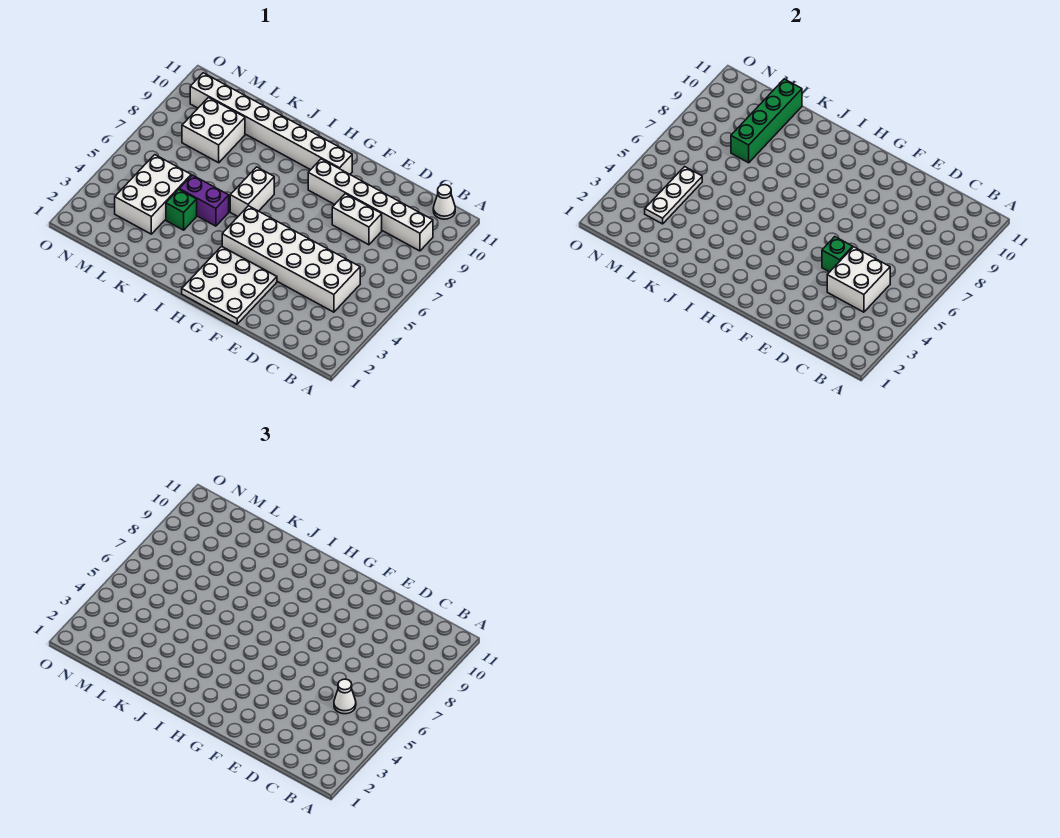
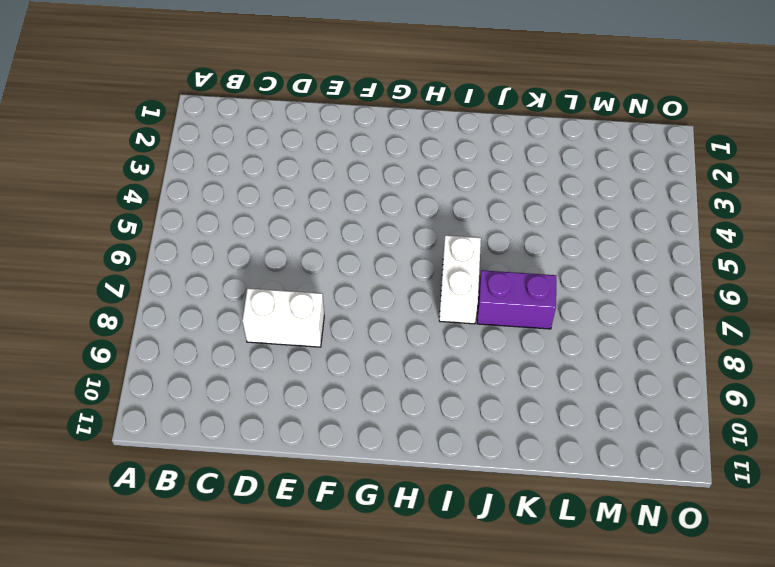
purple brick J7:K7 level 1 -> purple brick J5:K5 level 1
none -> white brick B9:G9 level 1
none -> white cone B11 level 1
none -> white brick C4:H5 level 1

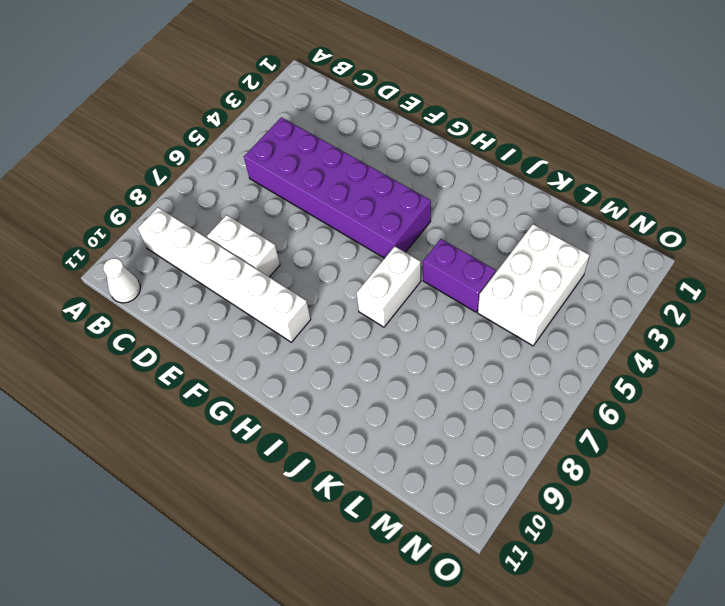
purple brick C4:H5 level 1 -> white brick C4:H5 level 1
none -> white plate F1:H3 level 1
none -> white brick G10:N10 level 1
none -> green brick K4 level 1

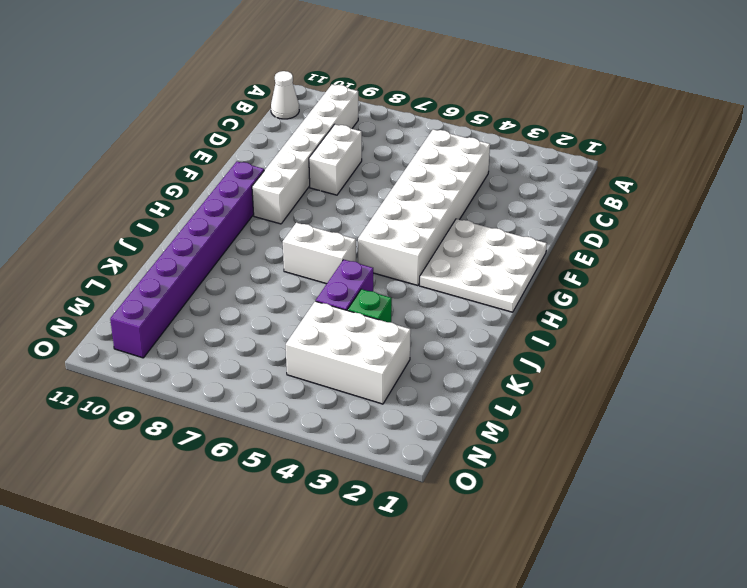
purple brick G10:N10 level 1 -> white brick G10:N10 level 1
none -> white brick L8:M9 level 1
none -> white brick C4:D5 level 2
none -> green brick E5 level 2

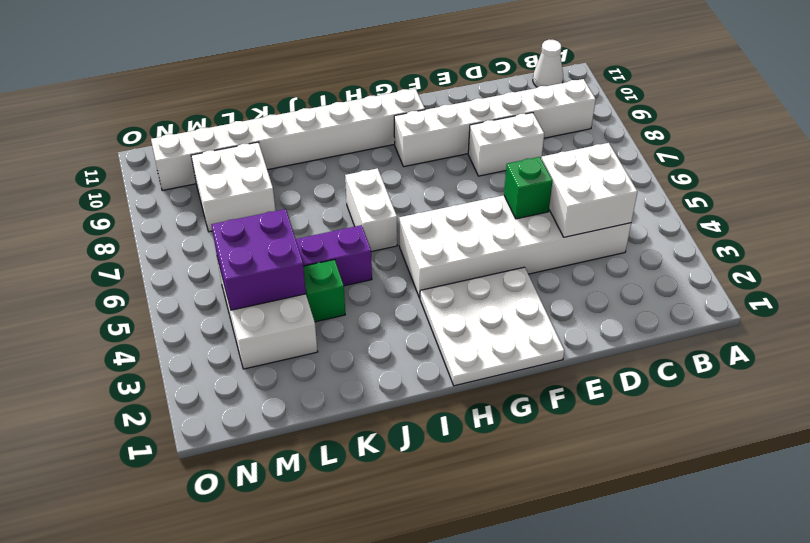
purple brick L4:M5 level 2 -> white plate M3:M5 level 2
none -> green brick L8:L11 level 2
none -> white cone C5 level 3

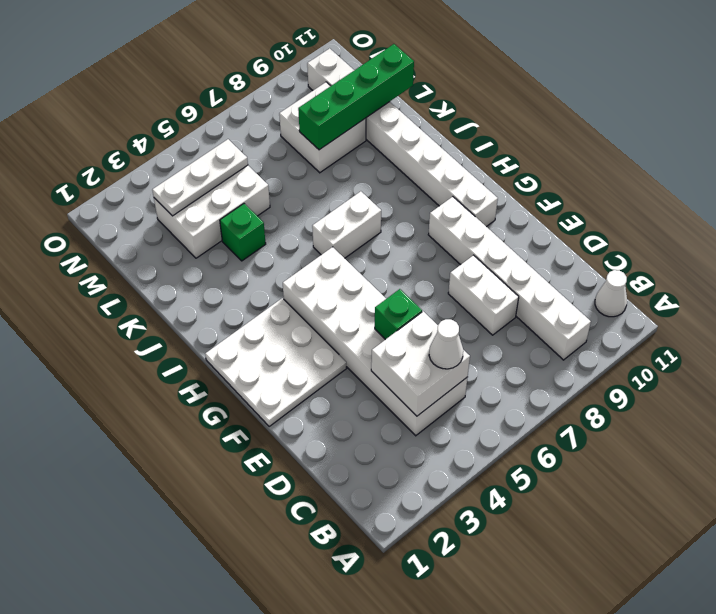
none -> purple brick J5:K5 level 1

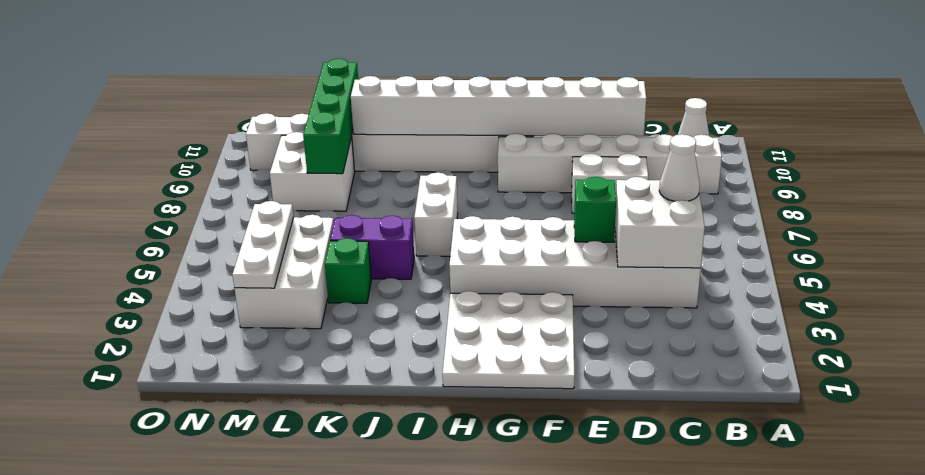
white brick D10:K10 level 2 -> none

